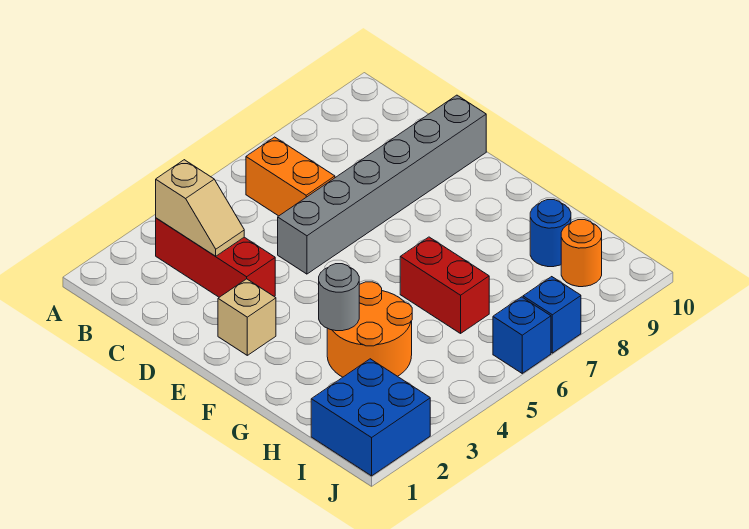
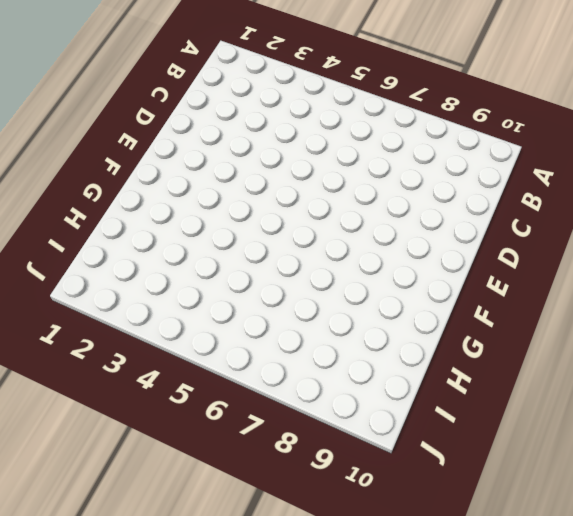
none -> red brick B3:D3 level 1
none -> orange brick B6:C6 level 1
none -> grey brick D5:D10 level 1

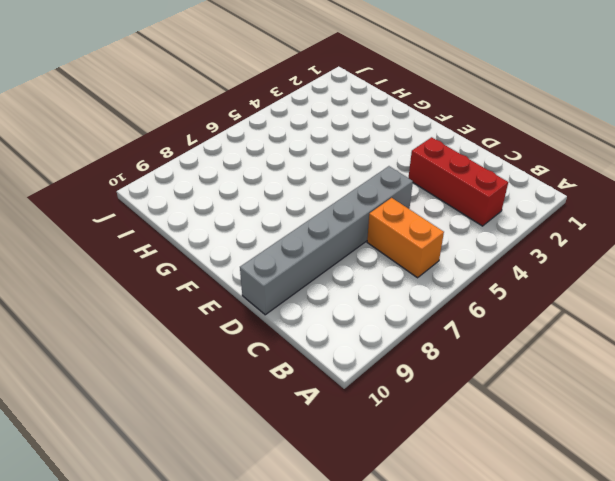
none -> tan brick E2 level 1
none -> orange round brick G3:H4 level 1
none -> red brick G6:H6 level 1

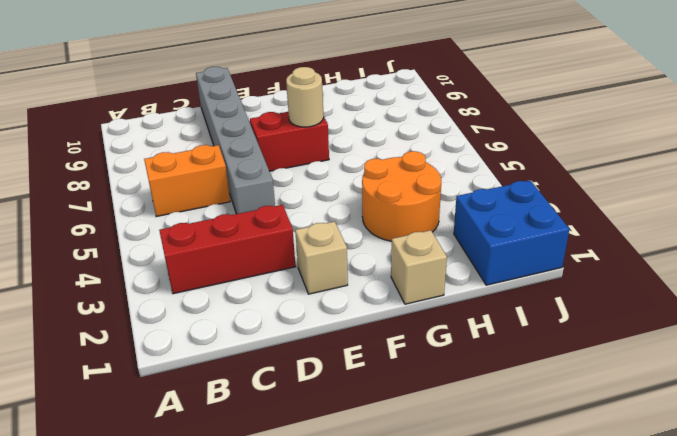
red brick E7:F7 level 1 -> red brick G6:H6 level 1
tan round brick F7 level 2 -> none
tan brick G1 level 1 -> none
none -> blue round brick H9 level 1
none -> orange round brick I9 level 1
none -> blue brick J6 level 1

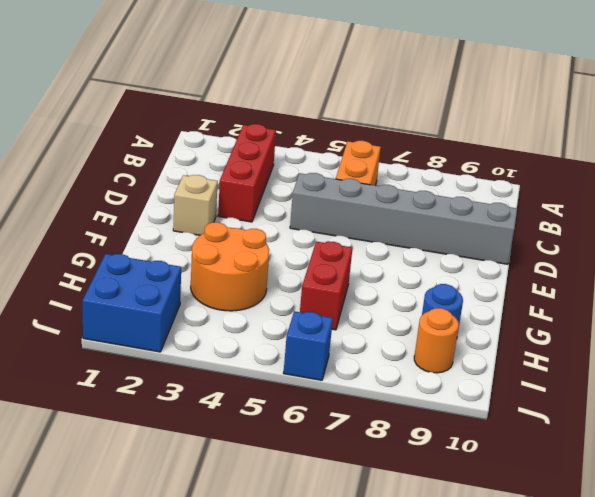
none -> blue brick J7 level 1
none -> tan slope B3:C3 level 2 top B
none -> grey round brick G3 level 2

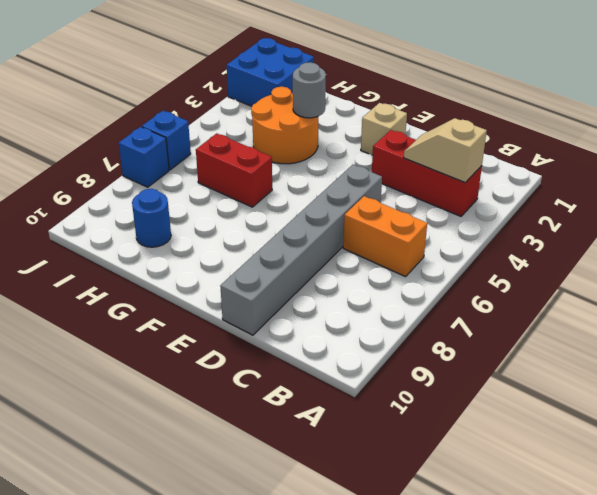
none -> orange round brick I9 level 1

